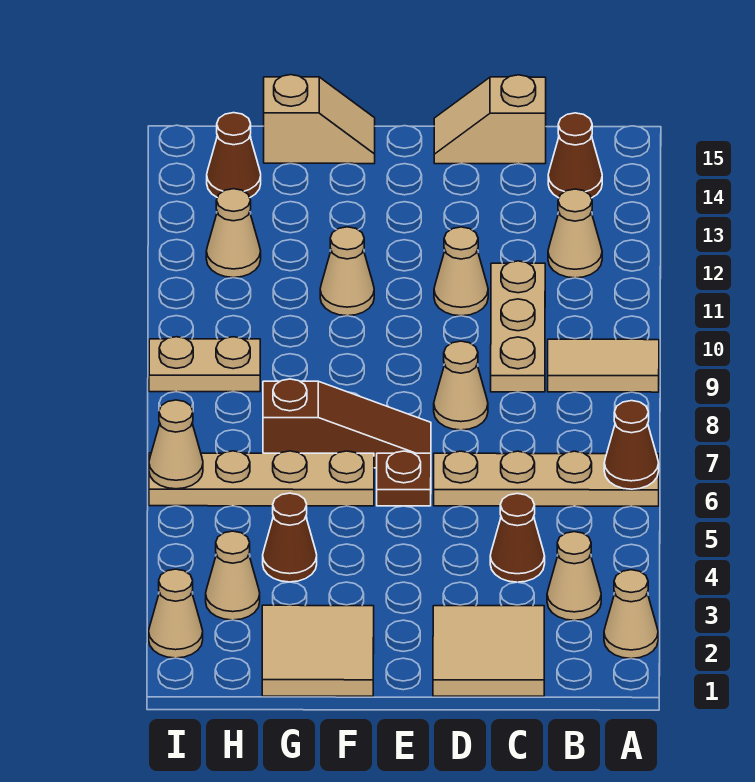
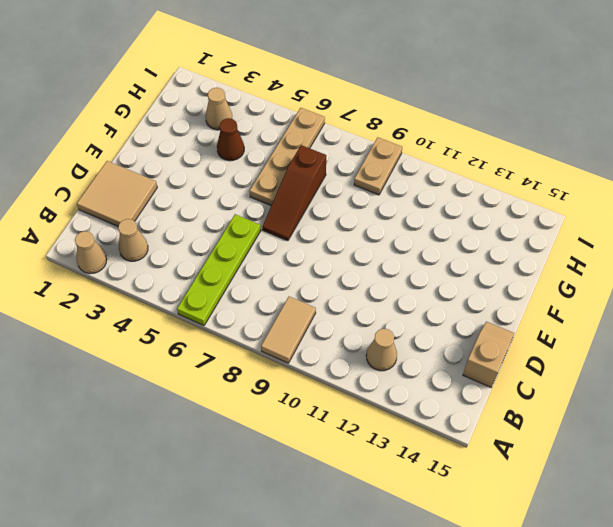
lime plate A6:D6 level 1 -> tan plate A6:D6 level 1
none -> brown cone B14 level 1
none -> brown cone C4 level 1
none -> tan plate C9:C11 level 1

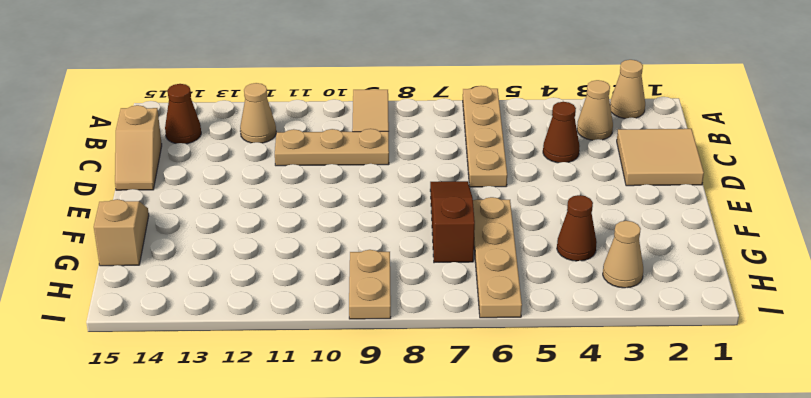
none -> tan cone D8 level 1
none -> tan cone D11 level 1
none -> brown plate E6 level 1

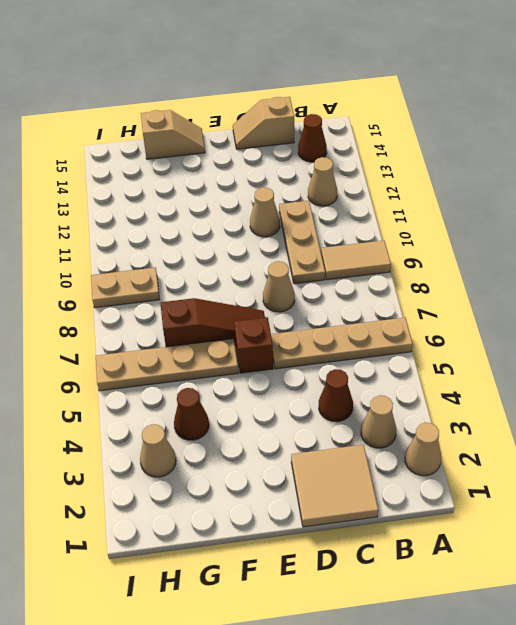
brown brick E6 level 1 -> brown plate E6 level 1
none -> tan tile F1:G2 level 1
none -> tan cone F11 level 1
none -> tan cone H12 level 1

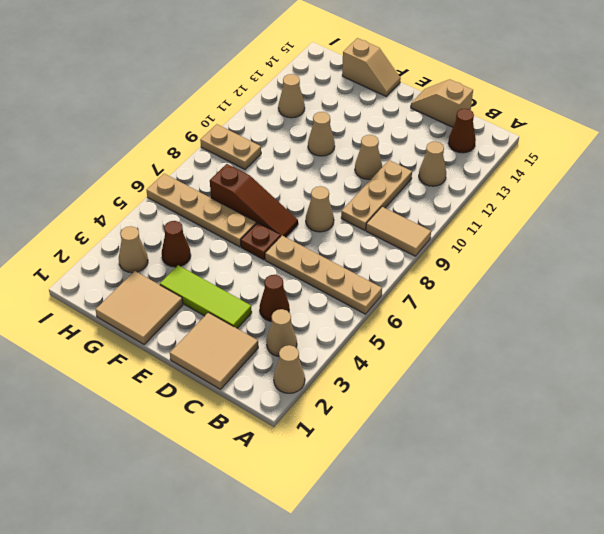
lime tile D3:F3 level 1 -> none
none -> brown cone H14 level 1
none -> tan cone I2 level 1
none -> brown cone A6 level 2

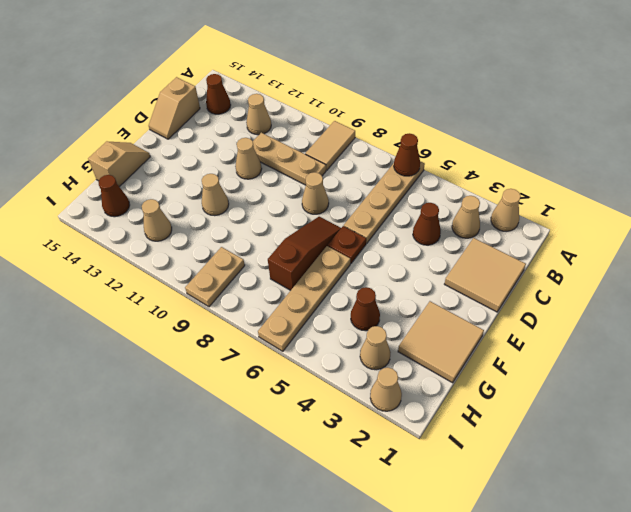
none -> tan cone I6 level 2

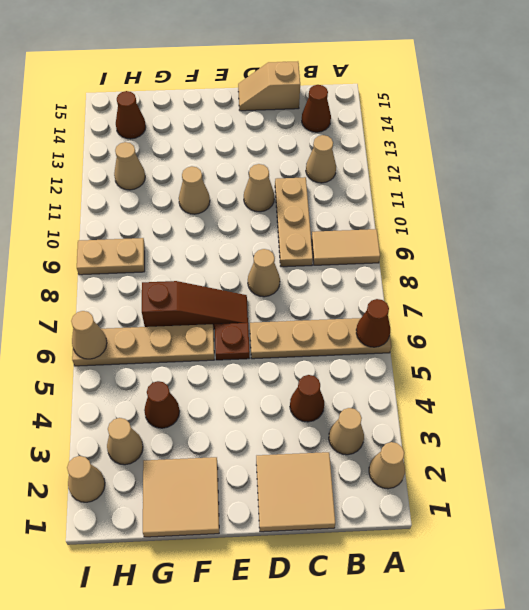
none -> tan slope F15:G15 level 1 top G

